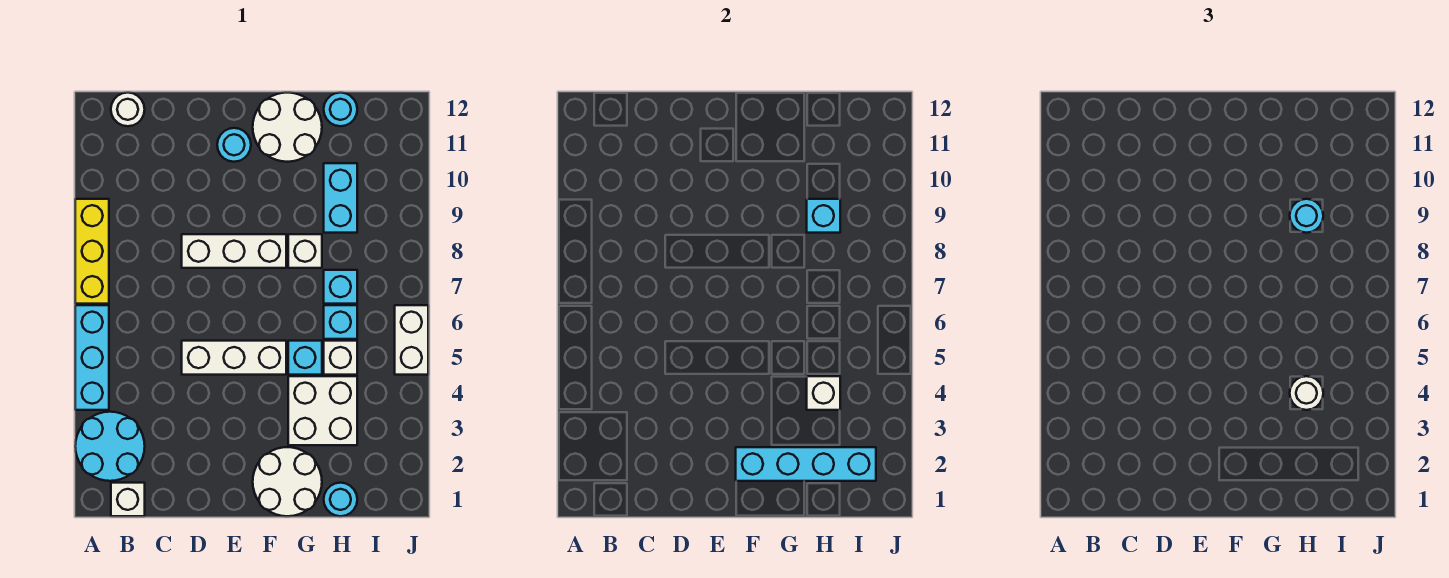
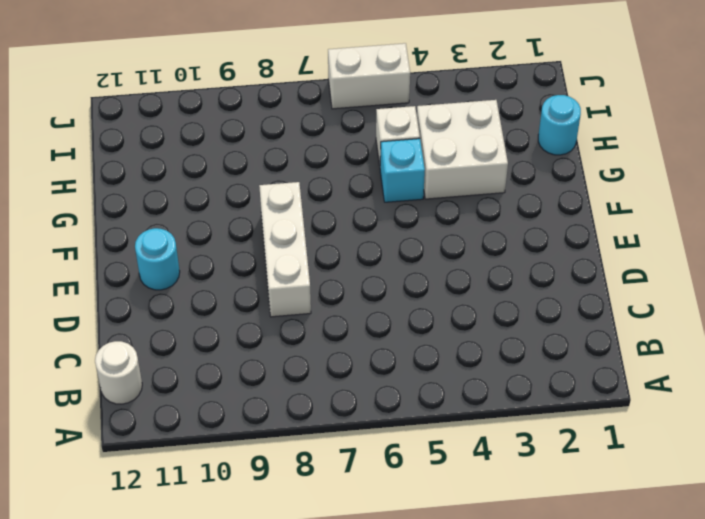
none -> cyan round brick A2:B3 level 1
none -> cyan brick A4:A6 level 1
none -> yellow brick A7:A9 level 1

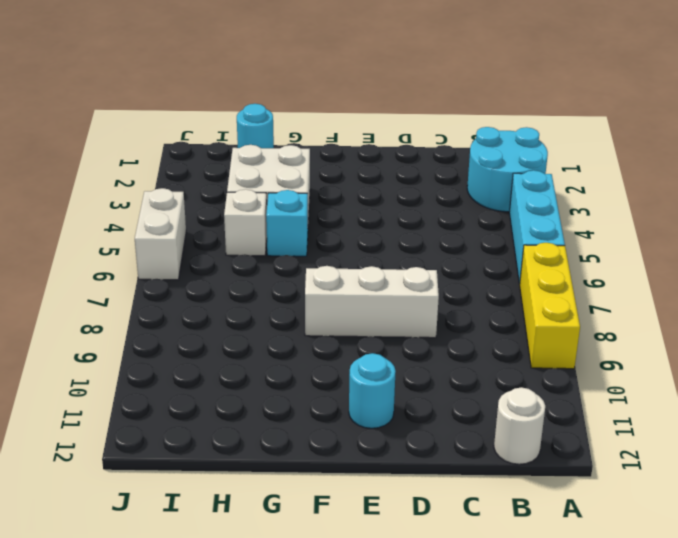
none -> white brick B1 level 1
none -> white brick D5:F5 level 1
none -> white round brick F1:G2 level 1

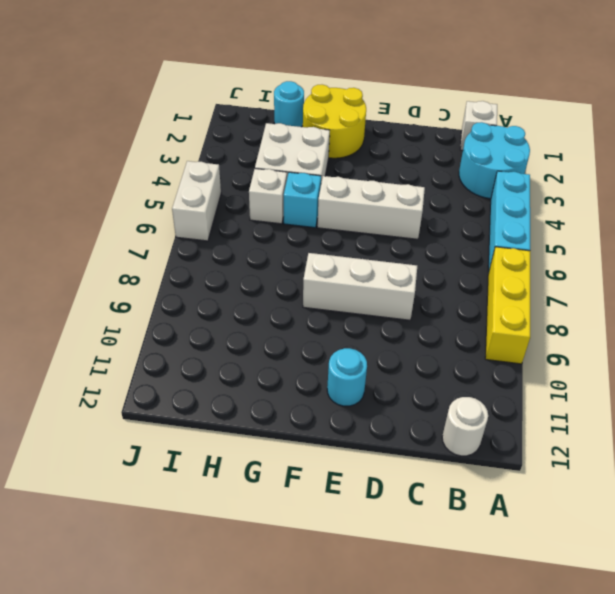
yellow round brick F1:G2 level 1 -> white round brick F1:G2 level 1
none -> white round brick F11:G12 level 1
none -> white brick G8 level 1
none -> cyan brick H6 level 1

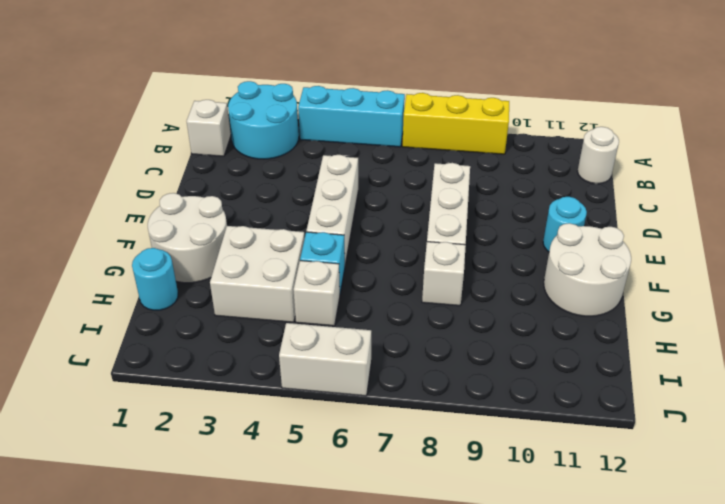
none -> cyan brick H6 level 1
none -> cyan brick H7 level 1
none -> cyan brick H9:H10 level 1

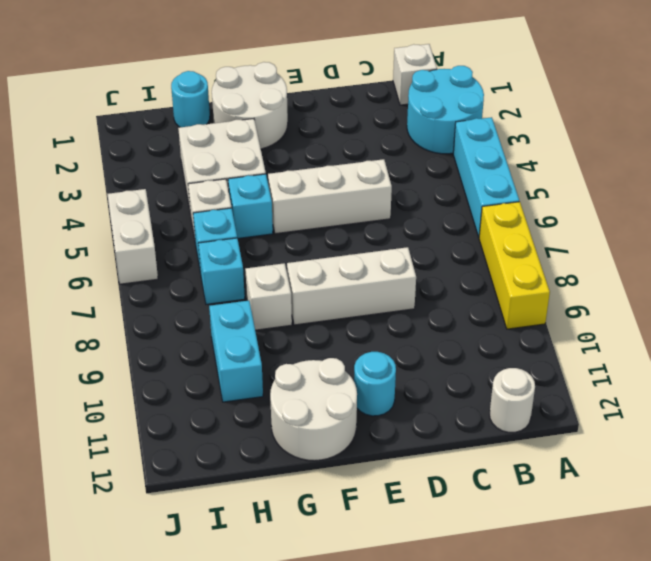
none -> cyan round brick H12 level 1
none -> cyan brick F2:I2 level 2
none -> white brick H4 level 2

